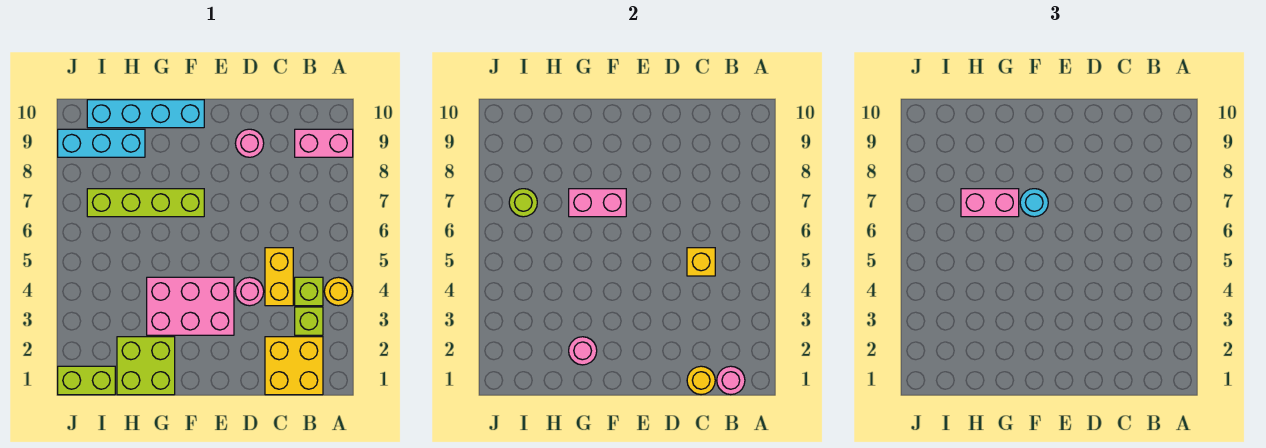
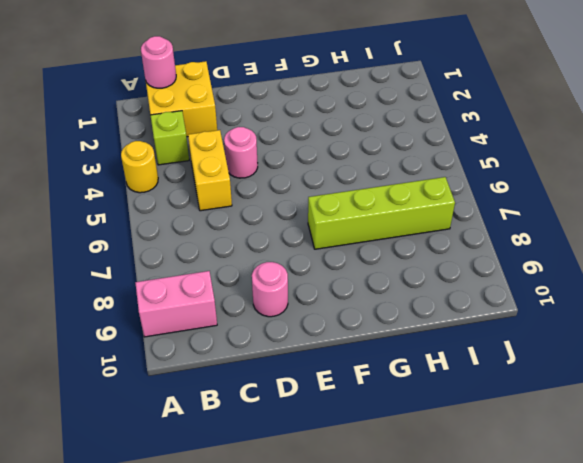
none -> lime brick B4 level 1
none -> pink brick E3:G4 level 1
none -> cyan brick F10:I10 level 1

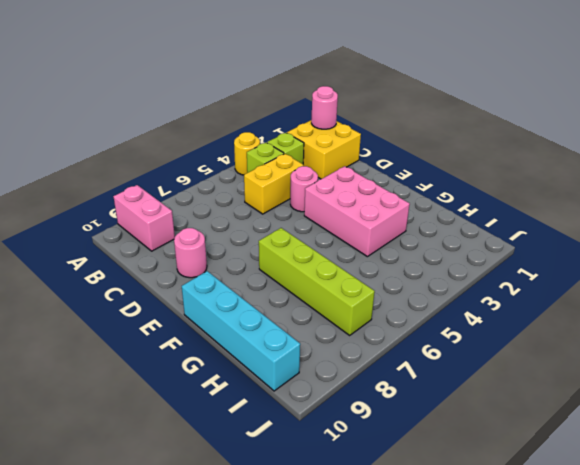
none -> lime brick G1:H2 level 1
none -> cyan brick H9:J9 level 1
none -> lime brick I1:J1 level 1

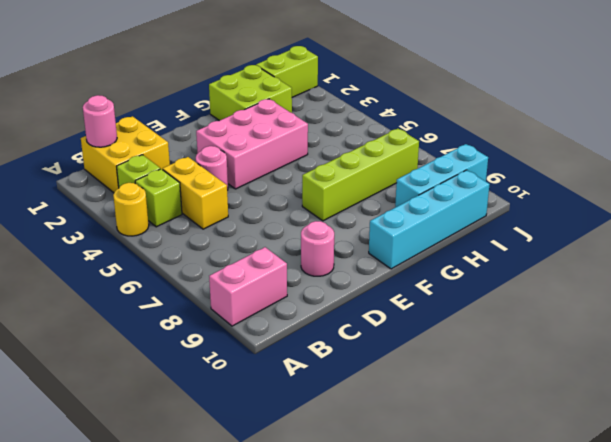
none -> yellow round brick C1 level 2
none -> yellow brick C5 level 2
none -> pink brick F7:G7 level 2

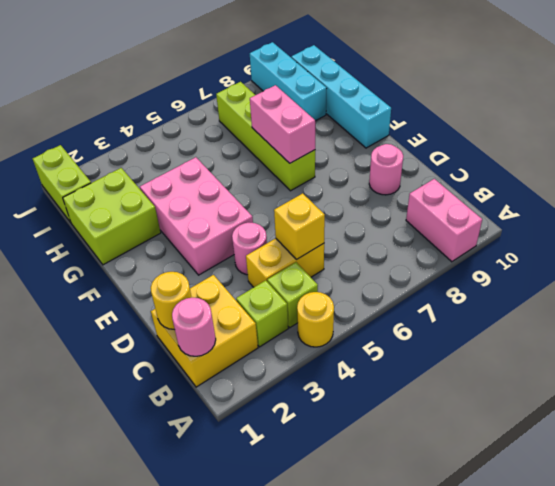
none -> pink round brick G2 level 2
none -> lime round brick I7 level 2
none -> cyan round brick F7 level 3

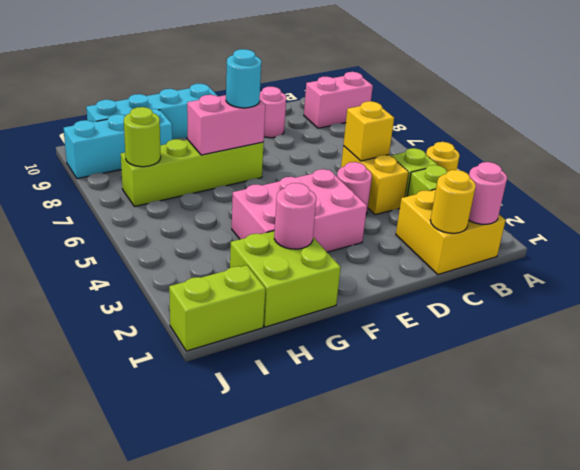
none -> pink brick G7:H7 level 3

